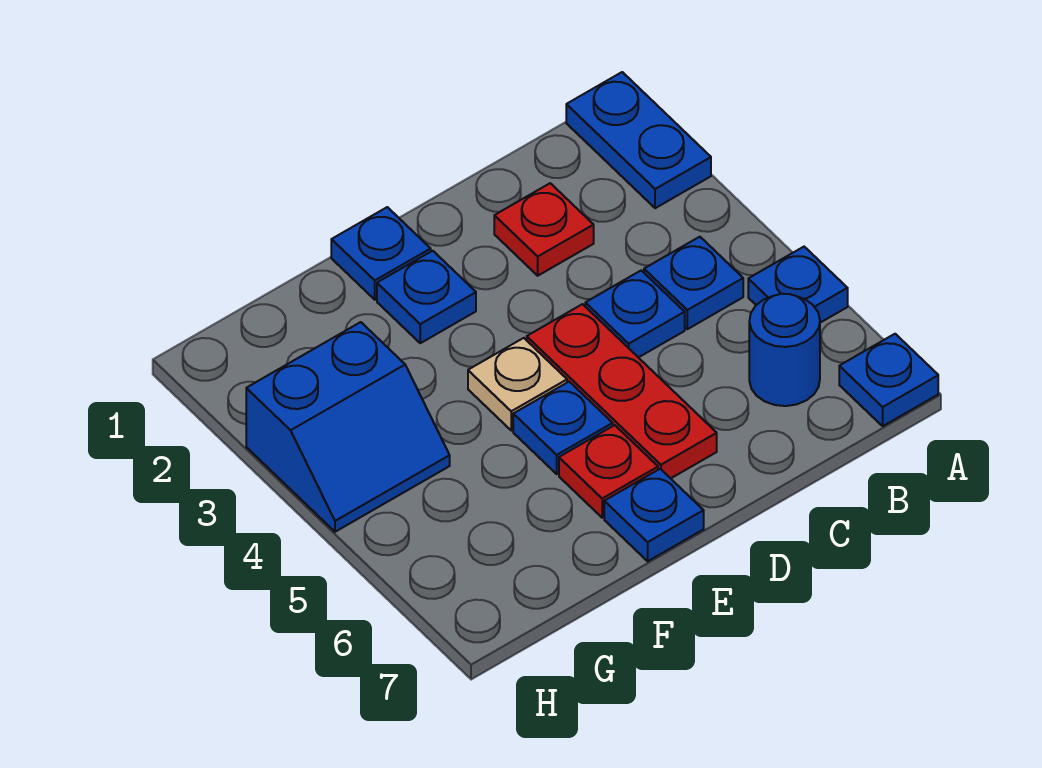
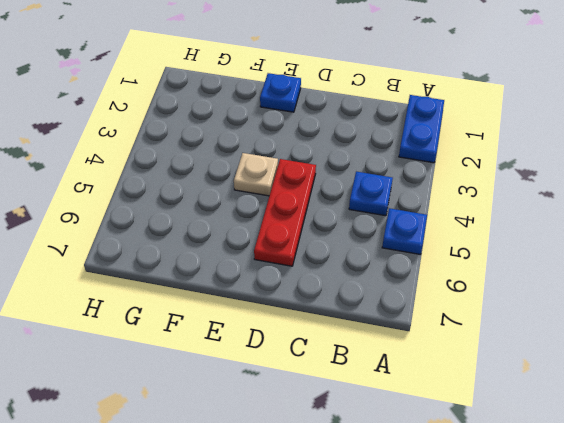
none -> blue plate A7 level 1
none -> blue round brick B6 level 1
none -> red plate C2 level 1

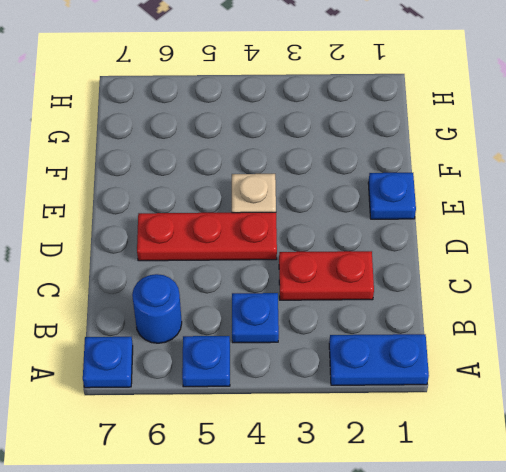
red plate C2:C3 level 1 -> red plate C2 level 1
none -> blue plate C4 level 1
none -> blue plate E2 level 1
none -> blue plate E5 level 1

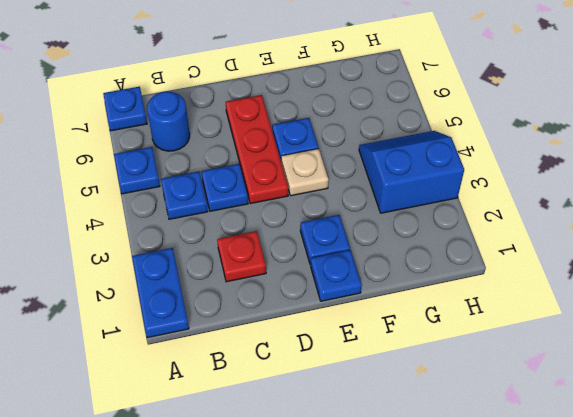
none -> red plate E6 level 1
none -> blue plate E7 level 1

